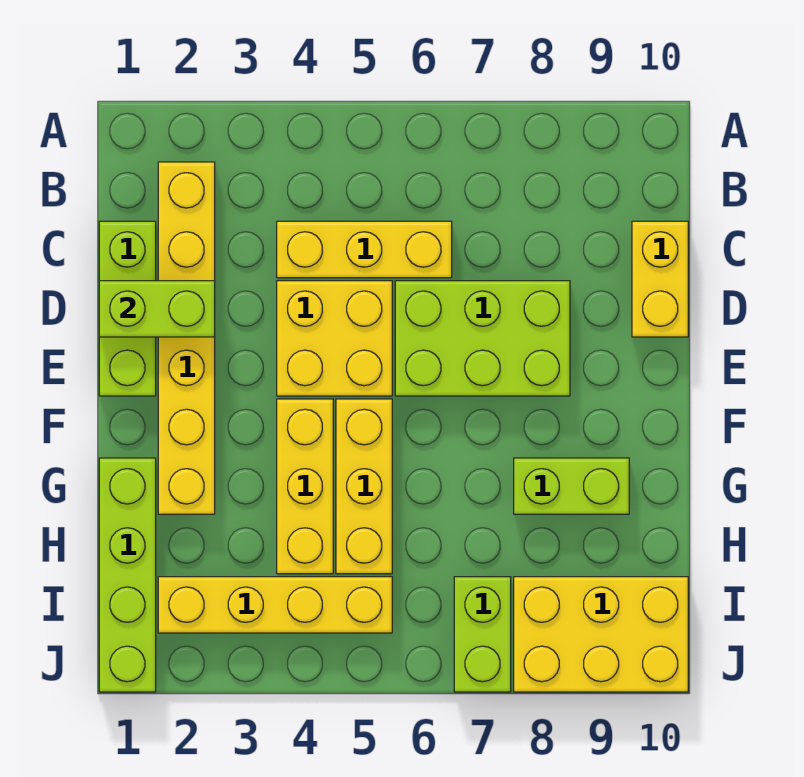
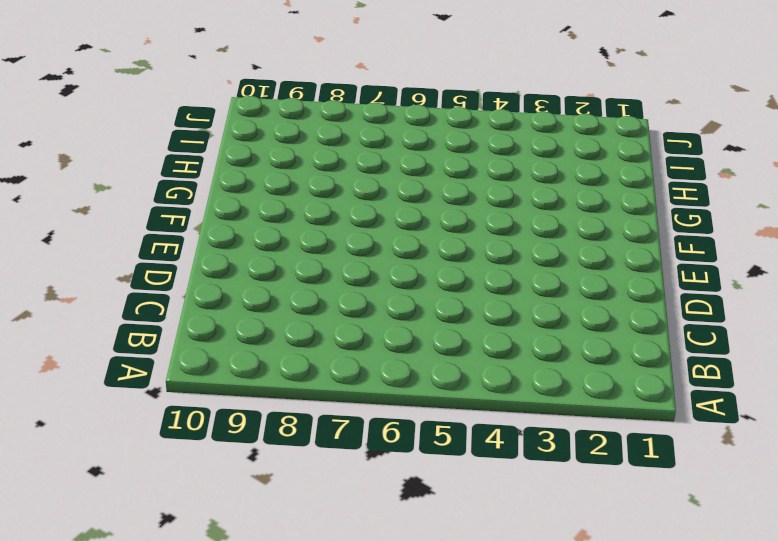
none -> yellow brick B2:G2 level 1
none -> lime brick C1:E1 level 1
none -> yellow brick C4:C6 level 1

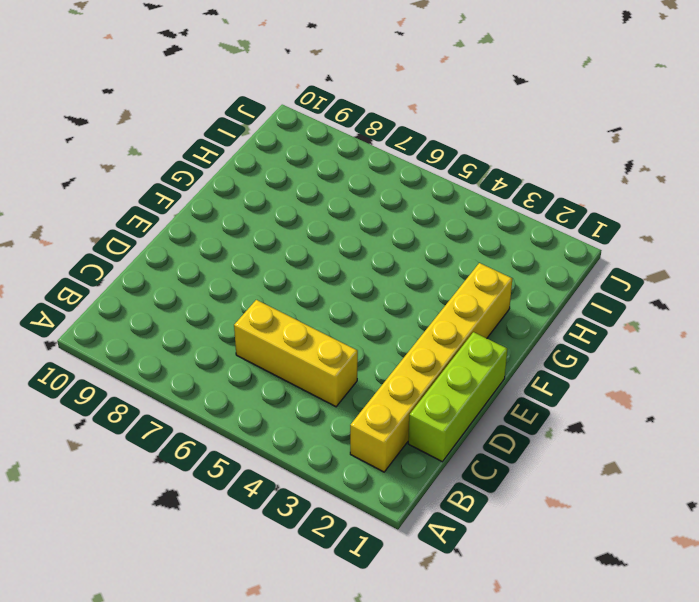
none -> yellow brick C10:D10 level 1
none -> yellow brick D4:E5 level 1
none -> lime brick D6:E8 level 1

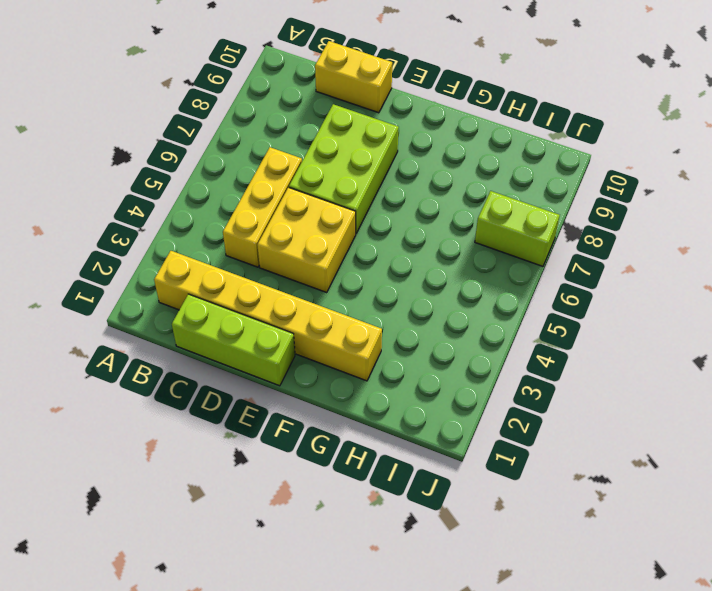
none -> yellow brick F4:H4 level 1
none -> yellow brick F5:H5 level 1
none -> lime brick G1:J1 level 1

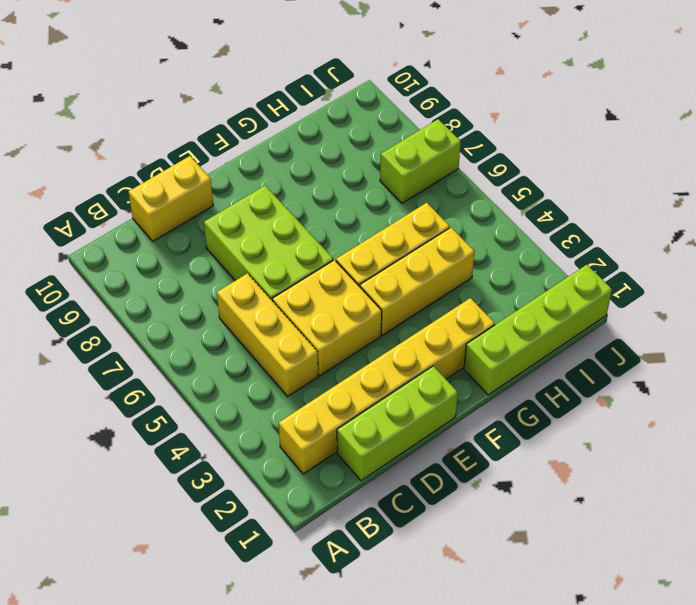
none -> lime brick G8:G9 level 1
none -> yellow brick I2:I5 level 1
none -> yellow brick I8:J10 level 1

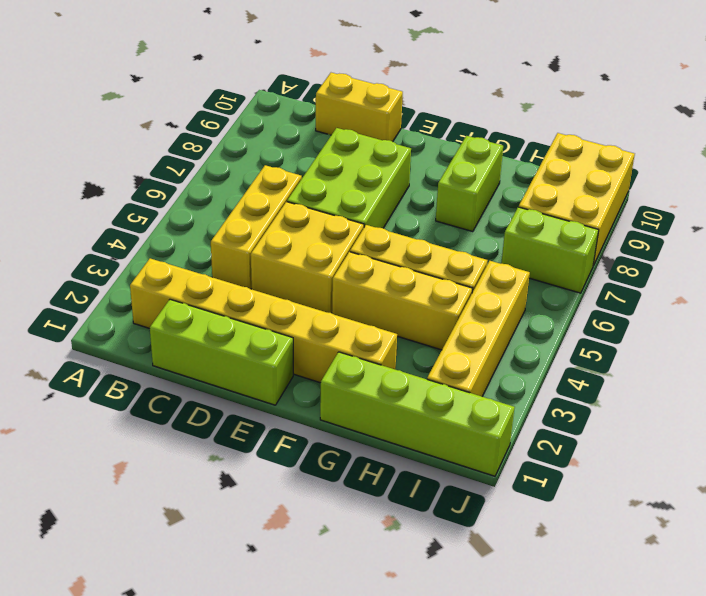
none -> lime brick D1:D2 level 2

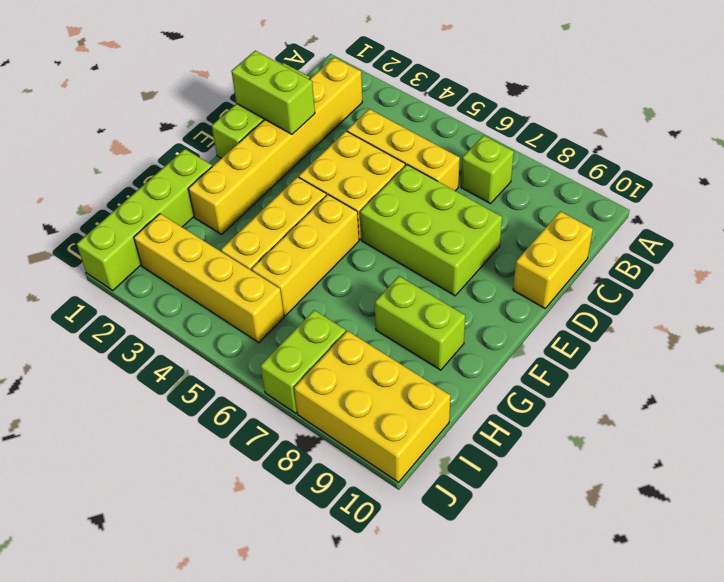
lime brick B7 level 1 -> none

